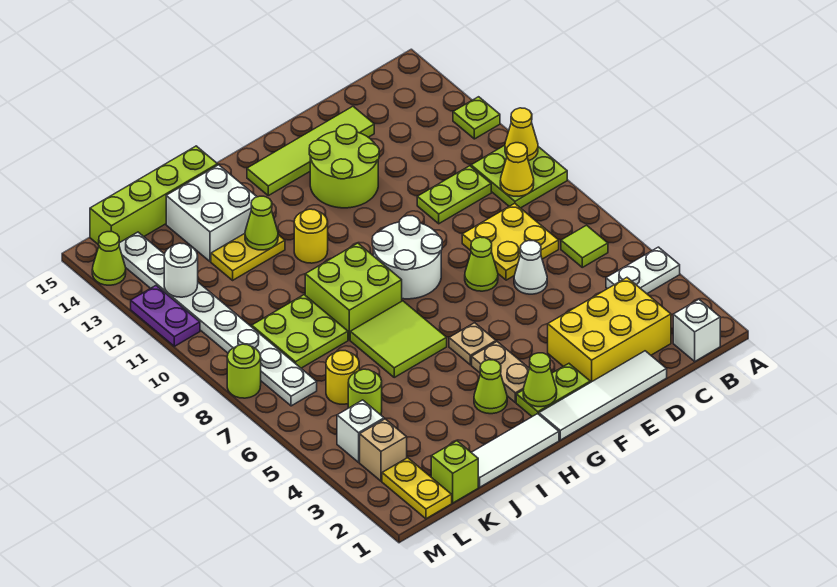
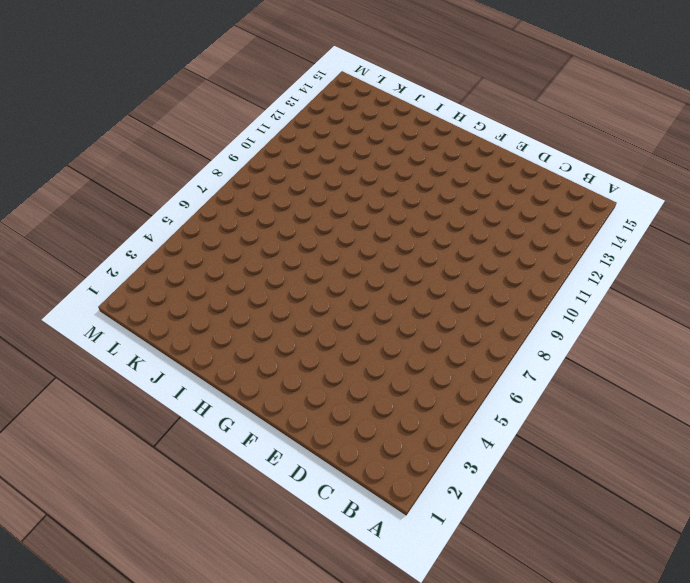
none -> white plate A4:B4 level 1
none -> lime plate A9:B10 level 1
none -> lime plate A12 level 1
none -> white brick B1 level 1

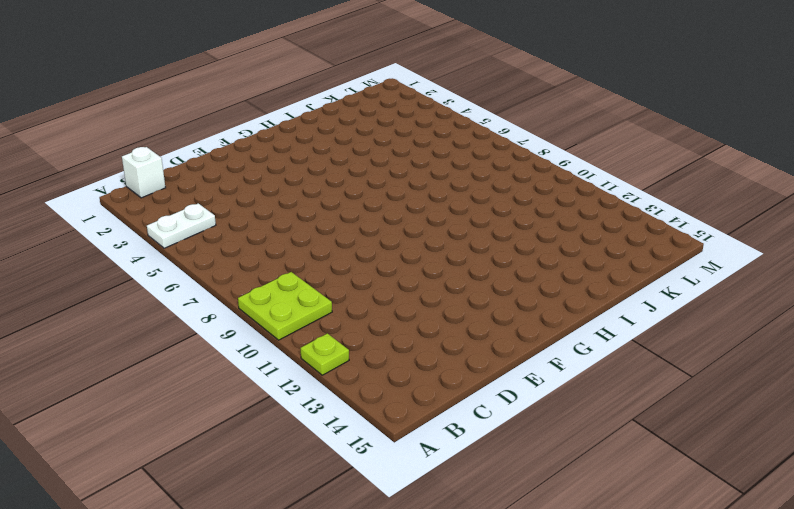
none -> lime tile B6 level 1
none -> yellow brick C2:E3 level 1
none -> yellow plate C7:D8 level 1
none -> lime plate C10:D10 level 1

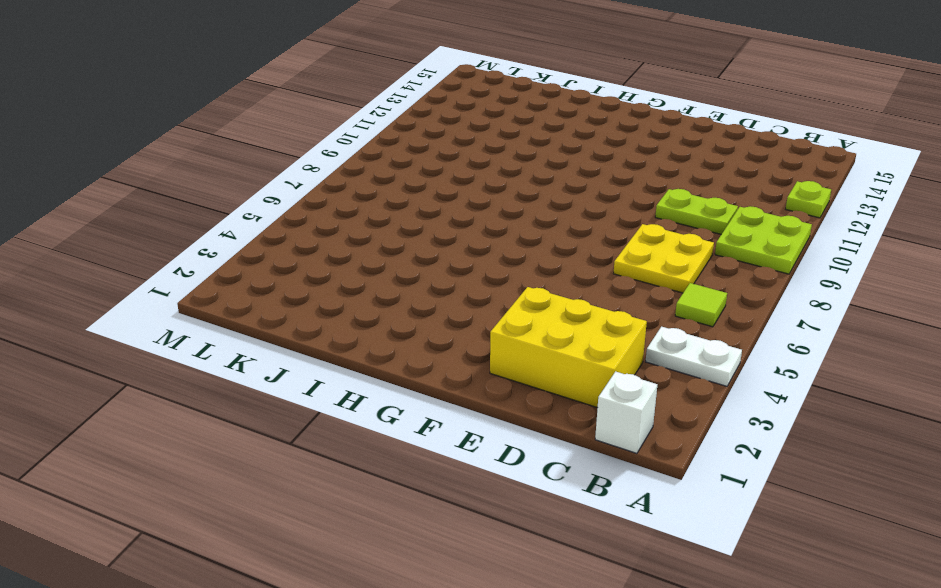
none -> white tile D1:G1 level 1
none -> white cone D6 level 1
none -> lime tile D14:G14 level 1
none -> lime cone E7 level 1

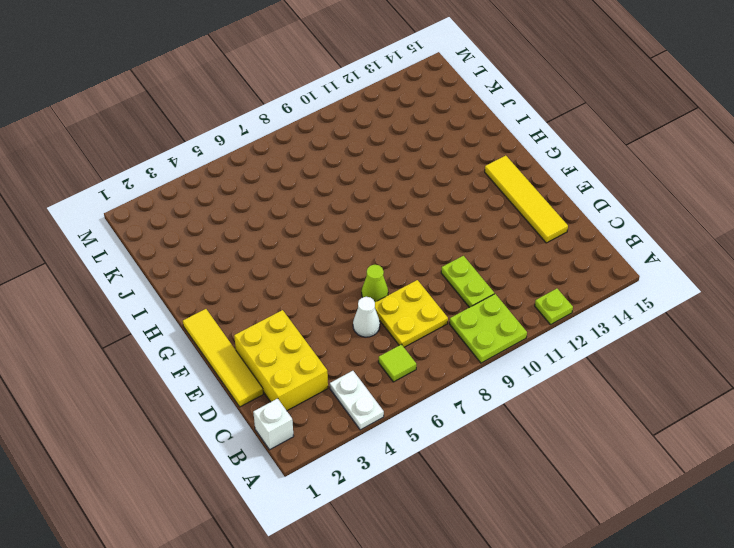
yellow tile D1:G1 level 1 -> white tile D1:G1 level 1
yellow tile D14:G14 level 1 -> lime tile D14:G14 level 1
none -> lime round brick E12:F13 level 1
none -> lime plate F2:G2 level 1
none -> white round brick F8:G9 level 1
none -> tan plate G3:G4 level 1

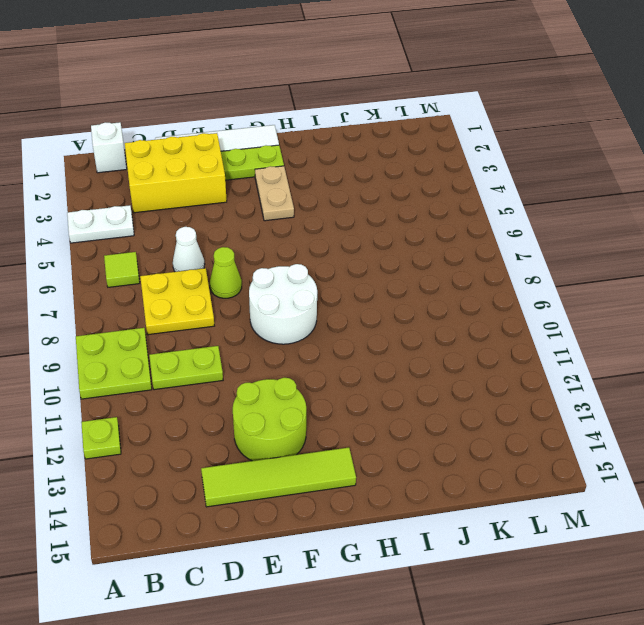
none -> tan plate G5 level 1
none -> white tile H1:J1 level 1
none -> lime cone H3 level 1
none -> lime tile H6:I7 level 1

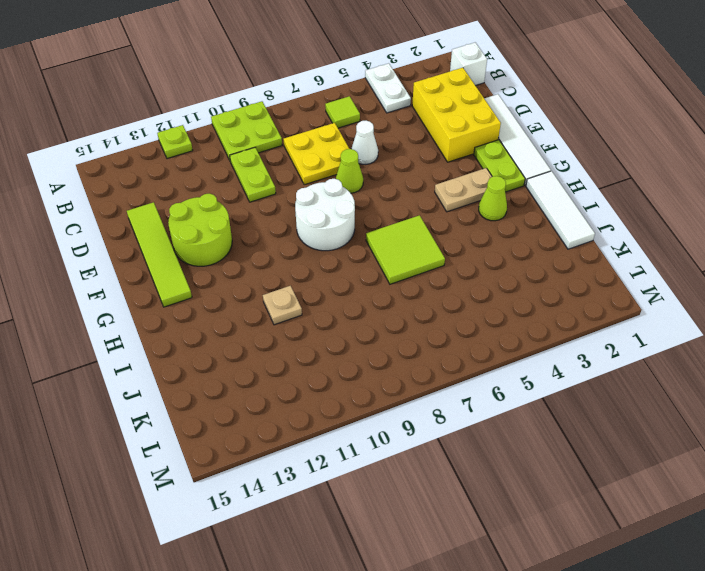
tan plate I11 level 1 -> tan plate G5 level 1
none -> lime brick H8:I9 level 1
none -> yellow round brick H11 level 1
none -> yellow plate I12:J12 level 1
none -> white brick I13:J14 level 1

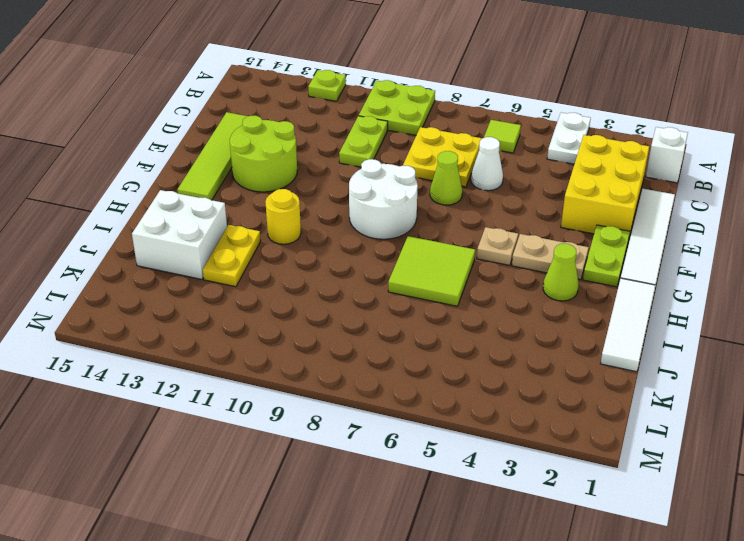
none -> lime brick H8:I9 level 1
none -> lime brick I15:L15 level 1
none -> lime plate J8:K9 level 1
none -> lime brick K1 level 1

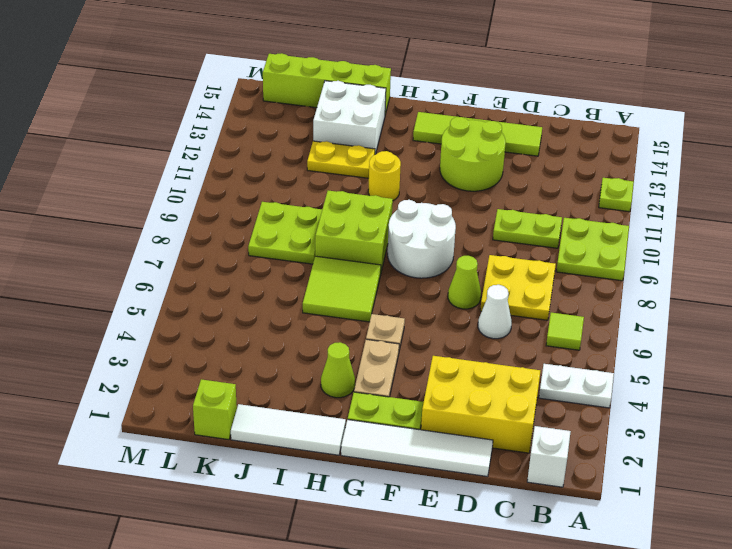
none -> lime round brick K5 level 1
none -> yellow round brick K6 level 1
none -> yellow plate L1:L2 level 1
none -> tan brick L3 level 1

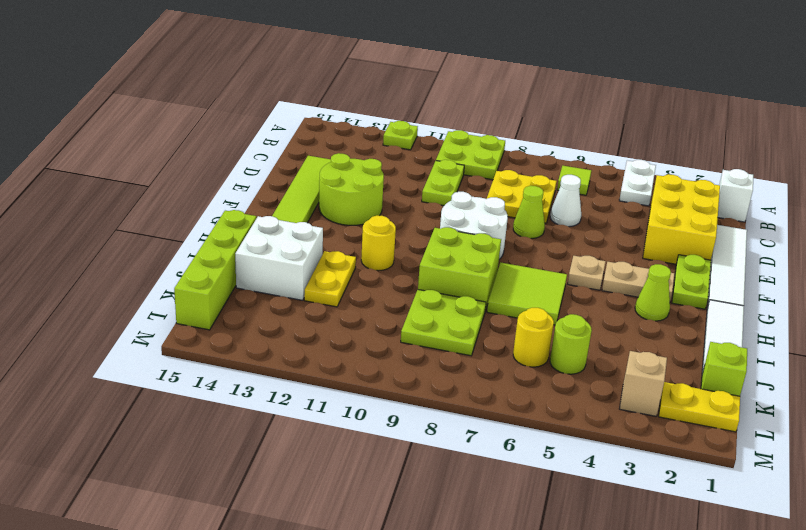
none -> white brick L4 level 1
none -> white plate L7:L14 level 1
none -> lime round brick M8 level 1
none -> purple plate M11:M12 level 1

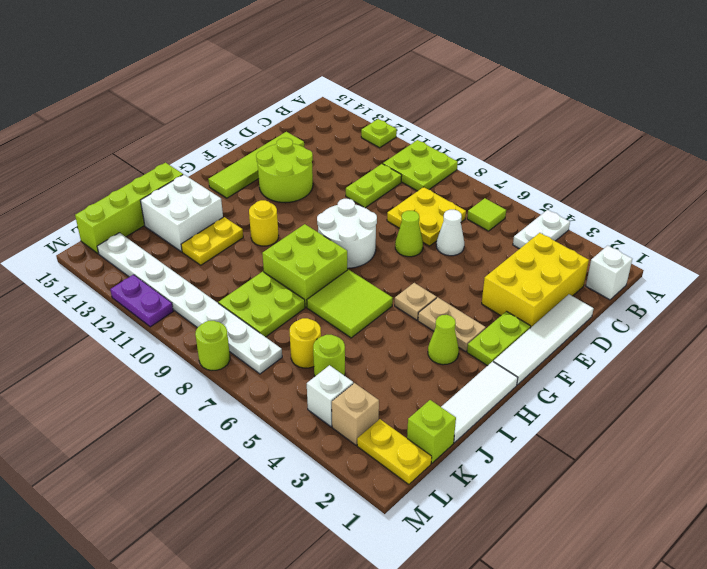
none -> lime cone M14 level 1
none -> yellow cone A10 level 2
none -> yellow cone B9 level 2
none -> lime cone G2 level 2

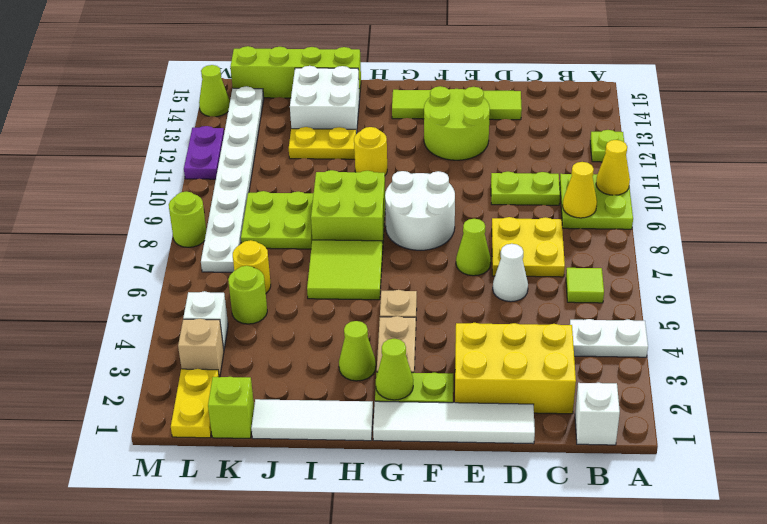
none -> lime cone I12 level 2
none -> white round brick L12 level 2

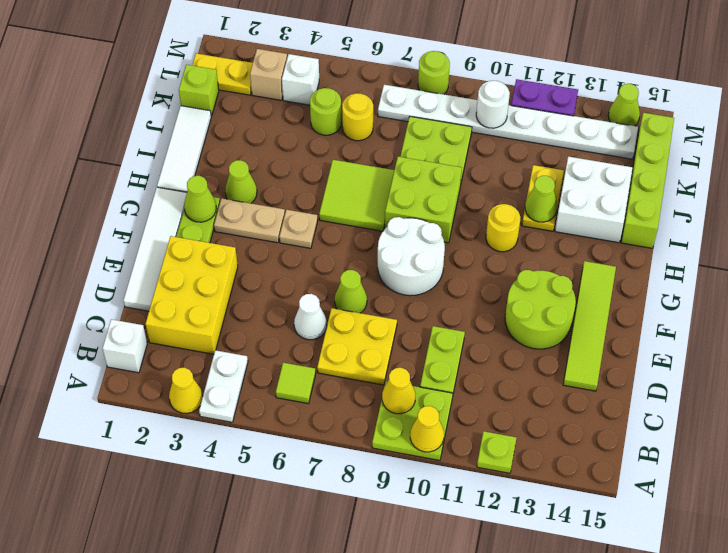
yellow cone A3 level 1 -> none
white round brick L10 level 2 -> white round brick L12 level 2

